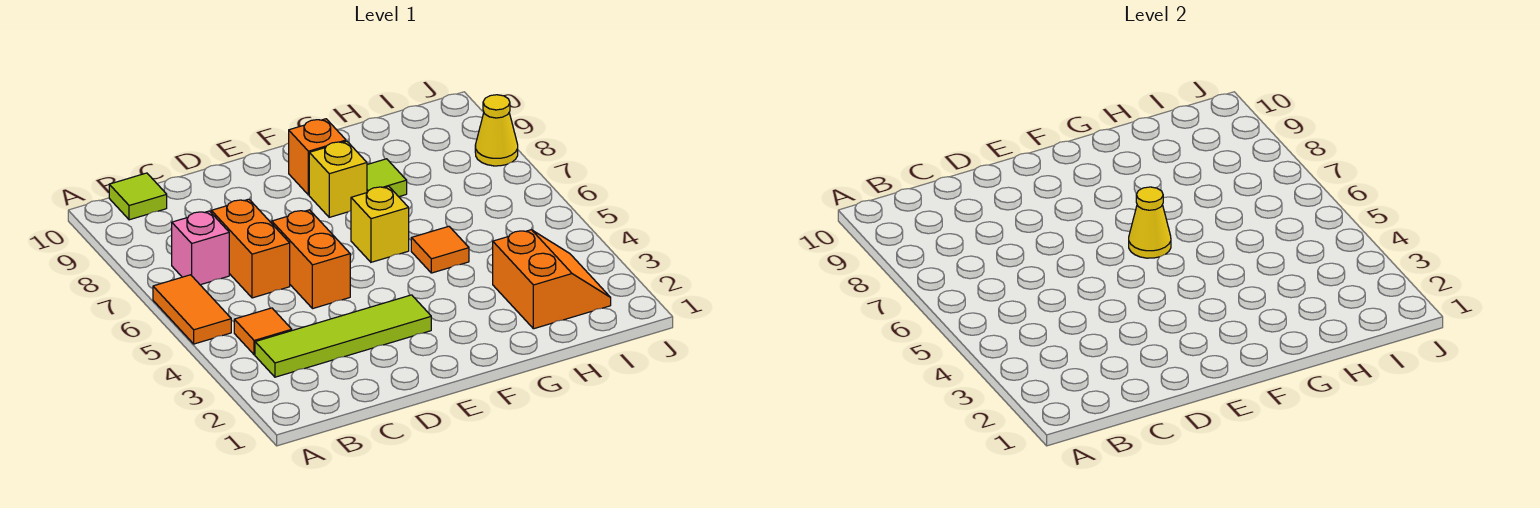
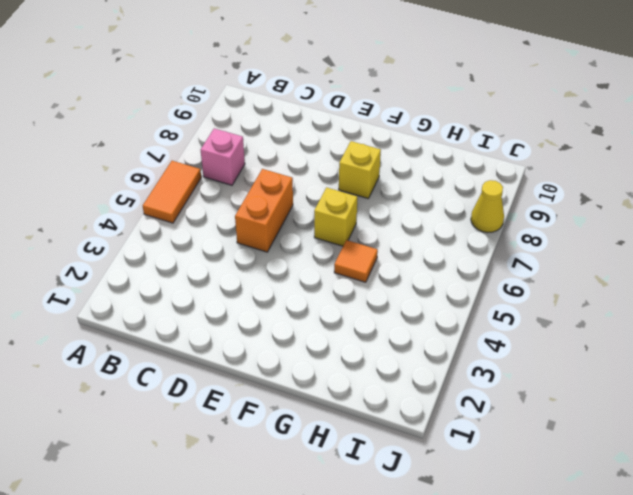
none -> lime tile B3:E3 level 1
none -> orange tile B4 level 1
none -> lime tile B10 level 1

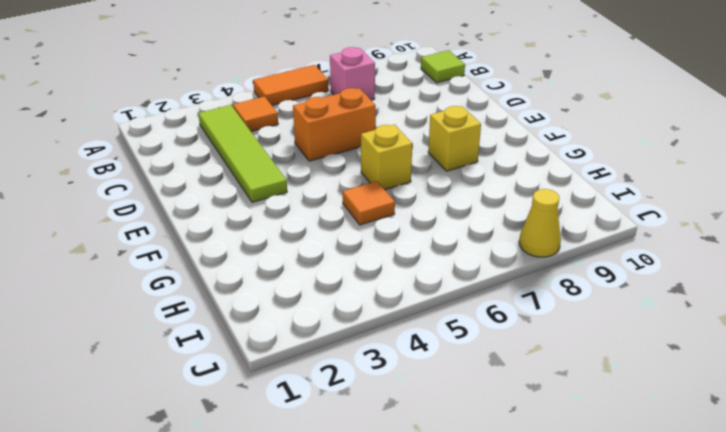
none -> orange brick C6:C7 level 1
none -> orange brick F9 level 1
none -> lime tile G8 level 1

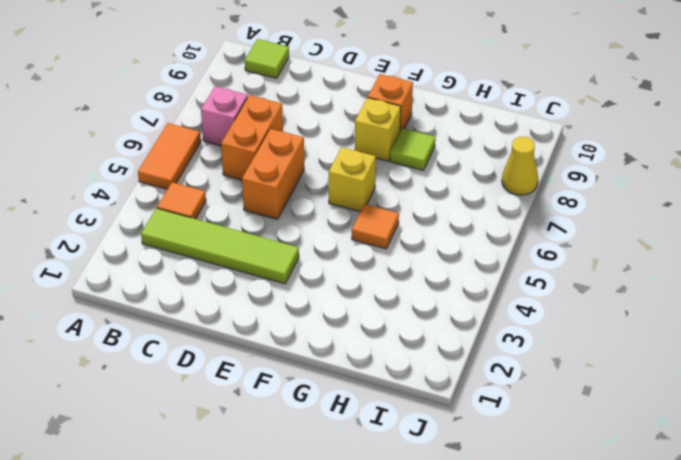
none -> orange slope H2:I3 level 1 top H
none -> yellow cone F6 level 2

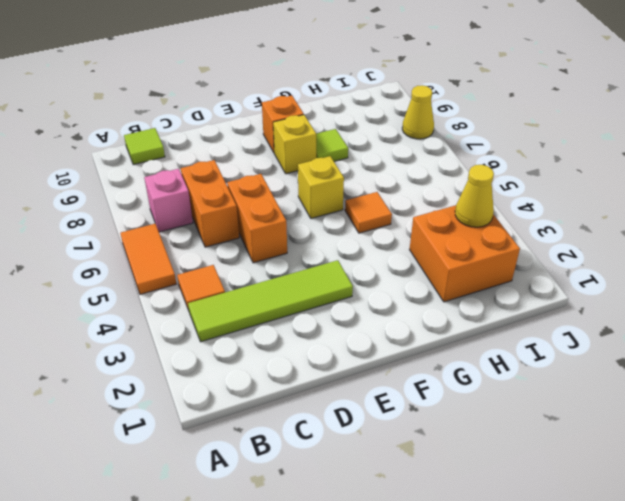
orange brick H2:I3 level 1 -> orange slope H2:I3 level 1 top H
yellow cone I3 level 2 -> yellow cone F6 level 2

